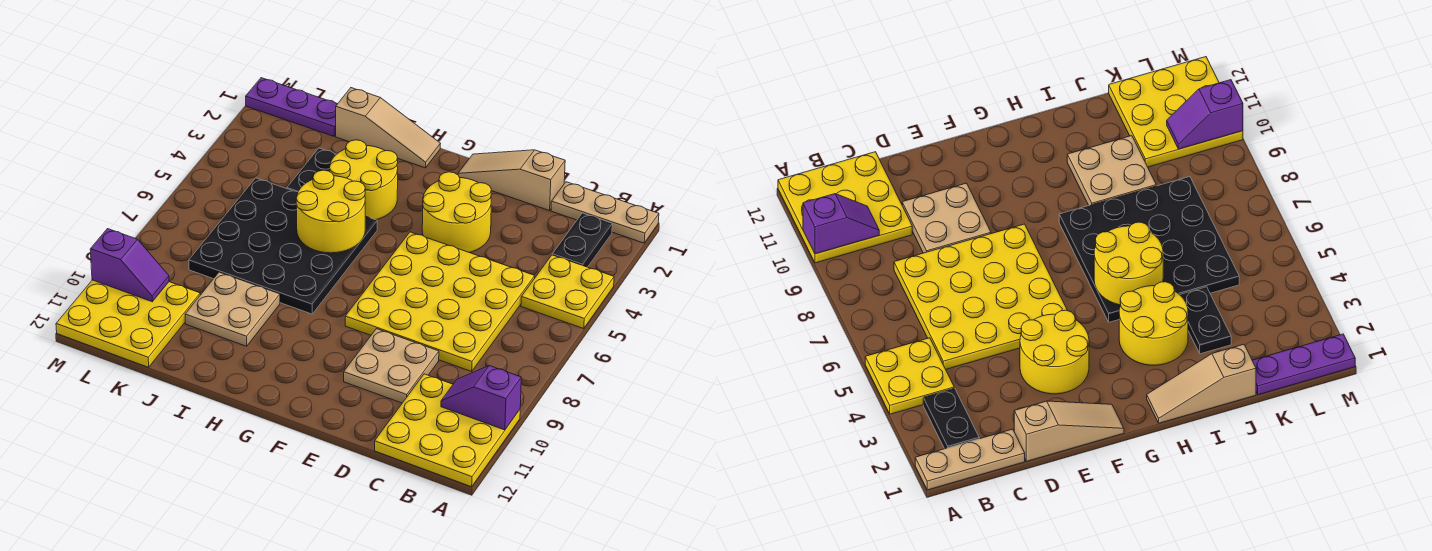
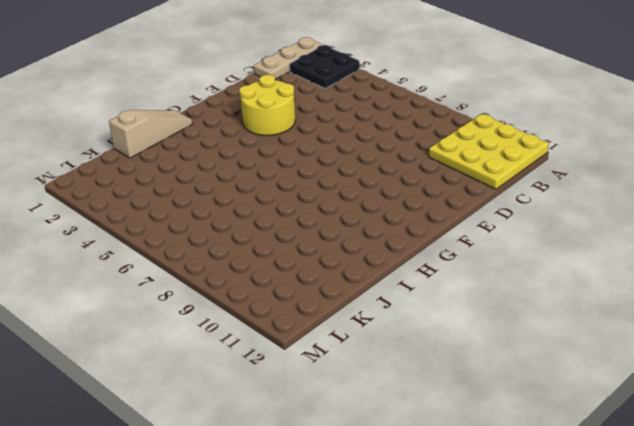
black plate A2:B3 level 1 -> black plate B2:B3 level 1
none -> yellow plate A4:B5 level 1
none -> yellow plate C5:F8 level 1
none -> tan slope D1:F1 level 1 top D

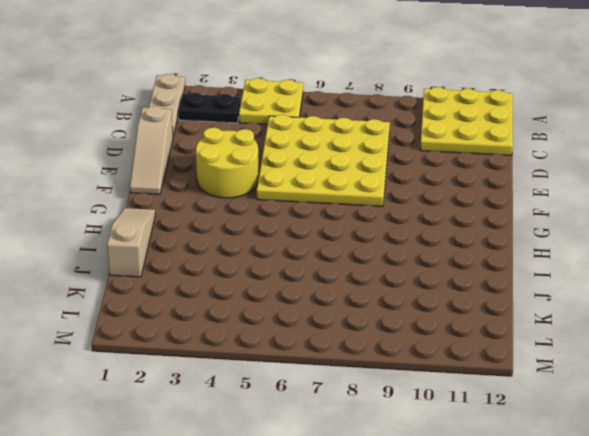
none -> tan plate D9:E10 level 1
none -> yellow round brick H3:I4 level 1
none -> black plate H5:K8 level 1

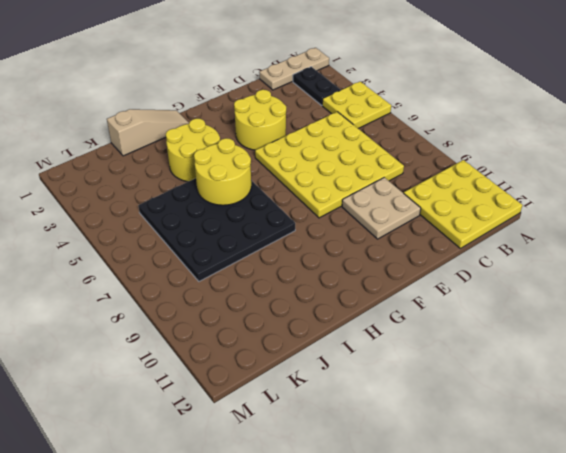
none -> tan slope D1:F1 level 1 top D
none -> tan plate I9:J10 level 1
none -> black plate J3:J4 level 1

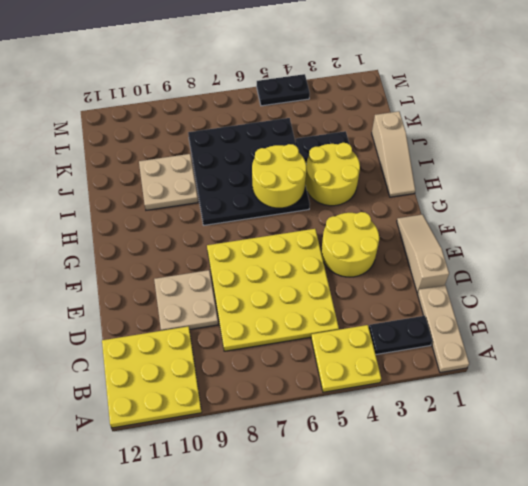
black plate M4:M5 level 1 -> none
none -> purple plate K1:M1 level 1
none -> yellow plate K10:M12 level 1
none -> purple slope A10:B10 level 2 top A

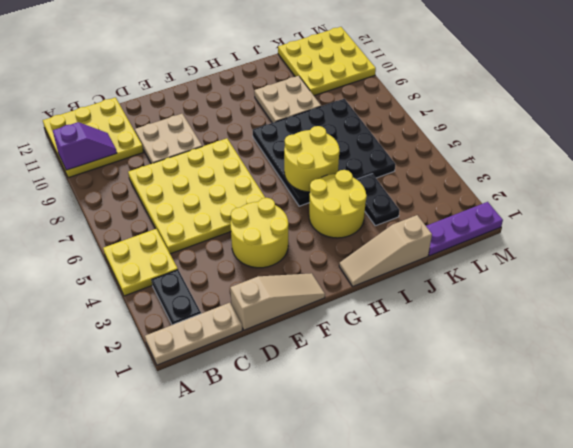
none -> purple slope L10:M10 level 2 top M

